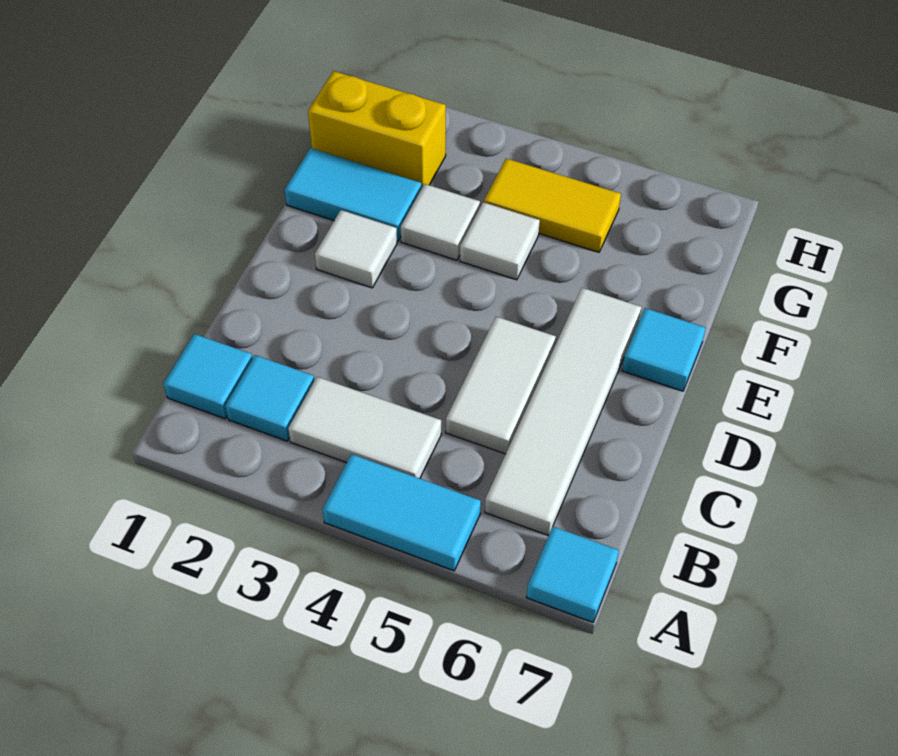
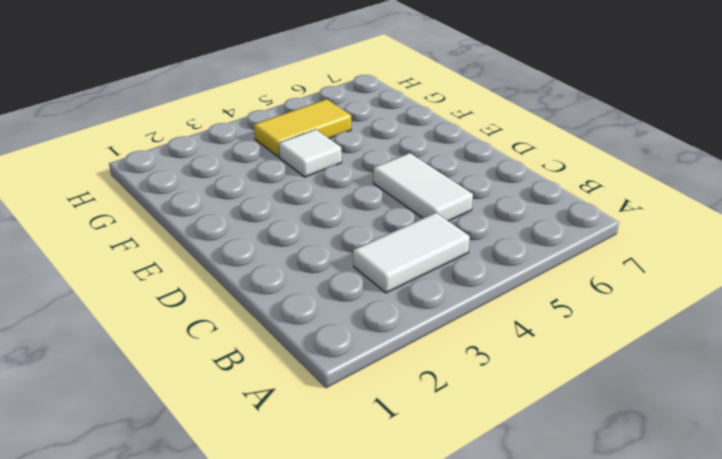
none -> cyan tile A4:A5 level 1
none -> cyan tile A7 level 1
none -> cyan tile B1 level 1

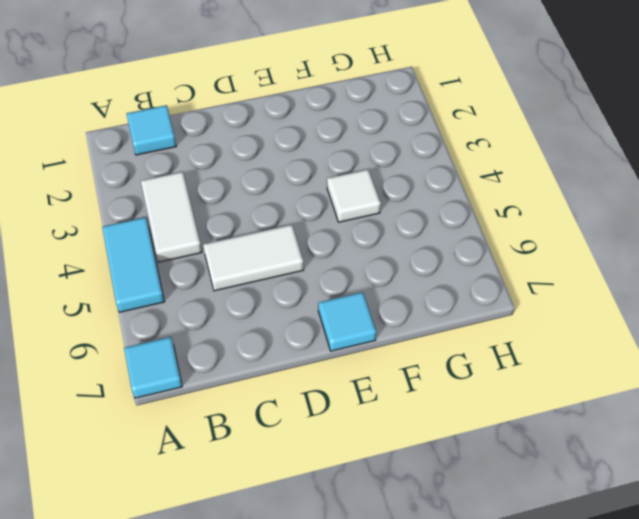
none -> cyan tile B2 level 1
none -> white tile B6:E6 level 1
none -> white tile E2 level 1

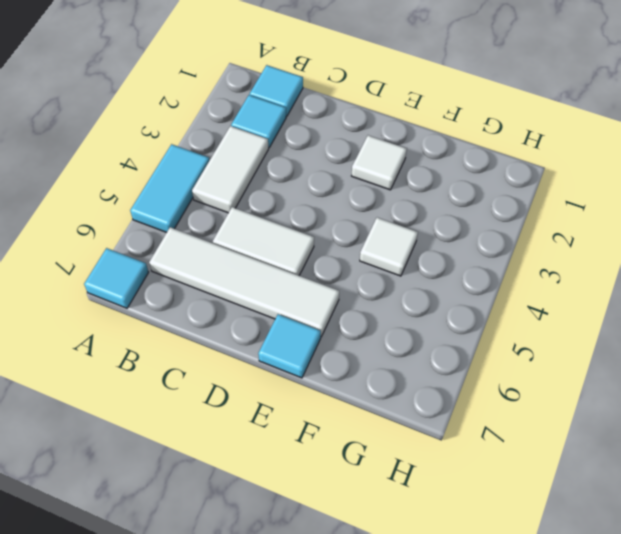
none -> cyan tile F1:F2 level 1
none -> white tile F3 level 1
none -> yellow brick G1:G2 level 1

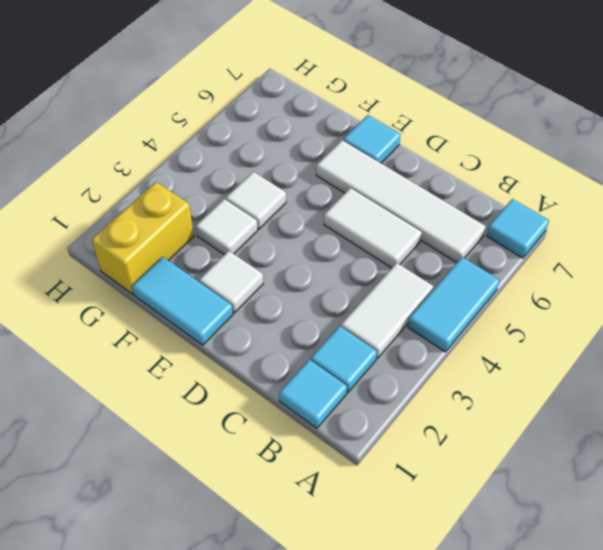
cyan tile E1:F1 level 1 -> cyan tile F1:F2 level 1
none -> yellow tile G4:G5 level 1

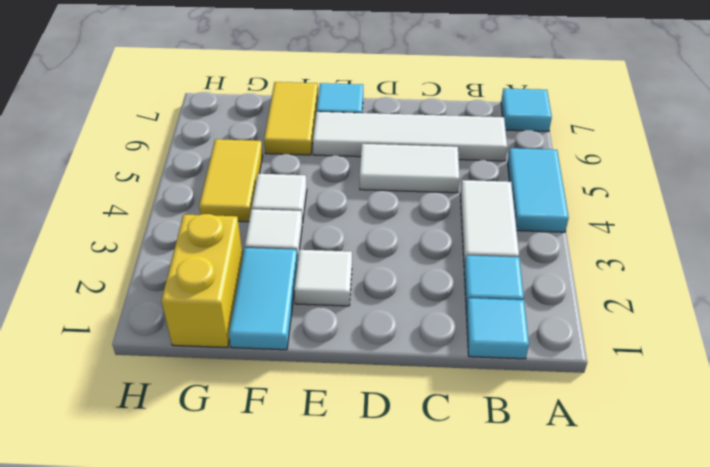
yellow tile F6:F7 level 1 -> none

